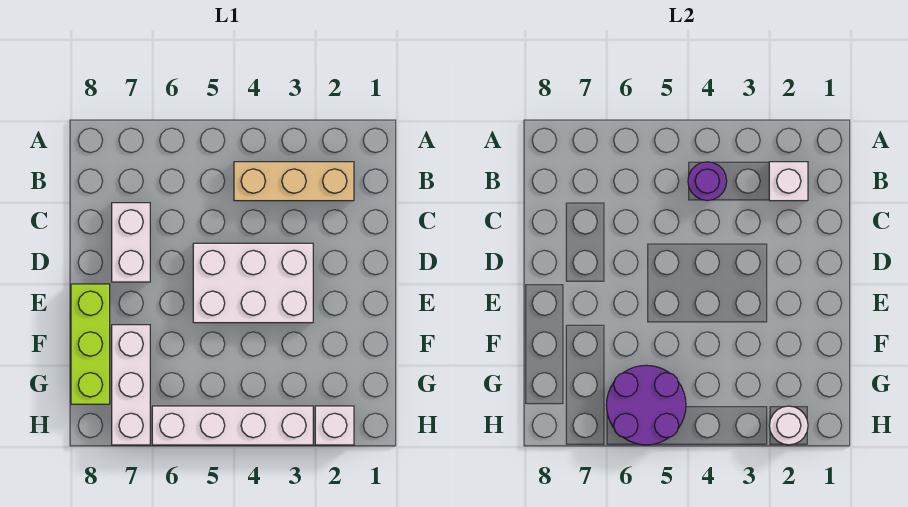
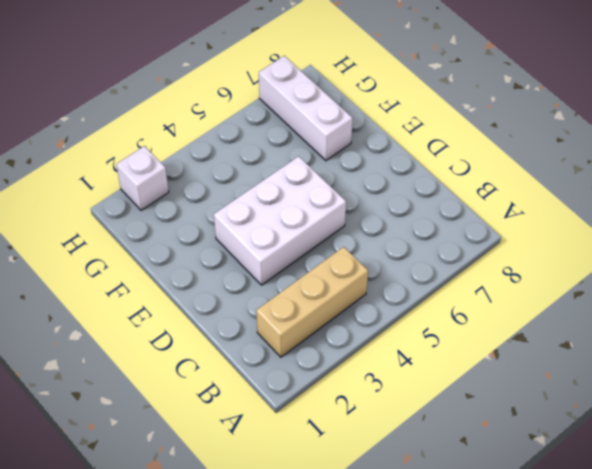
none -> white brick C7:D7 level 1
none -> lime brick E8:G8 level 1

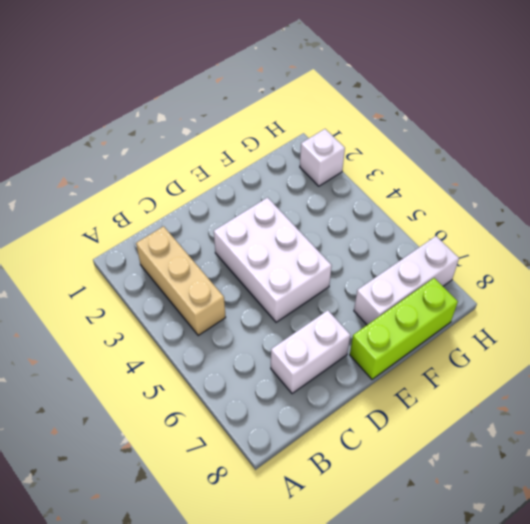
none -> white brick H3:H6 level 1
none -> white brick B2 level 2

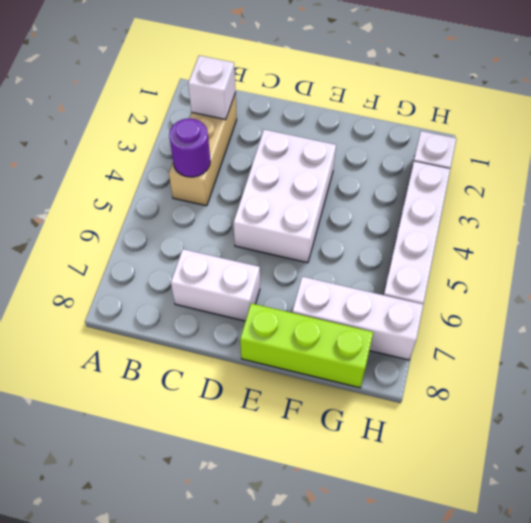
none -> purple round brick G5:H6 level 2
none -> white round brick H2 level 2

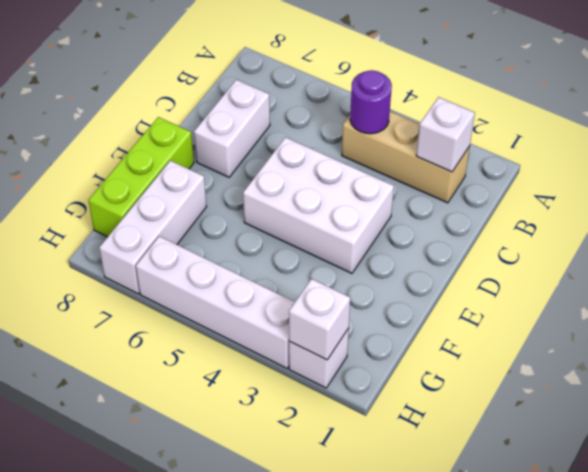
white brick H2 level 2 -> white round brick H2 level 2
none -> purple round brick G5:H6 level 2

